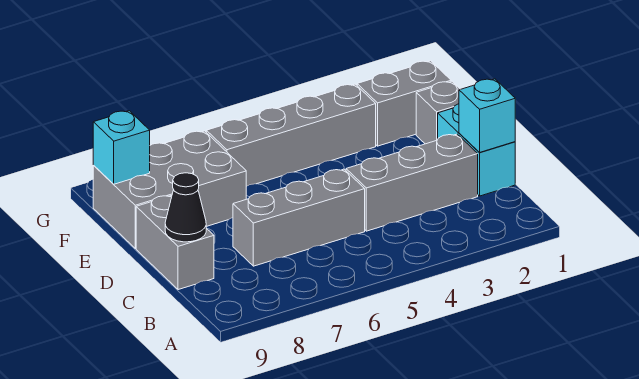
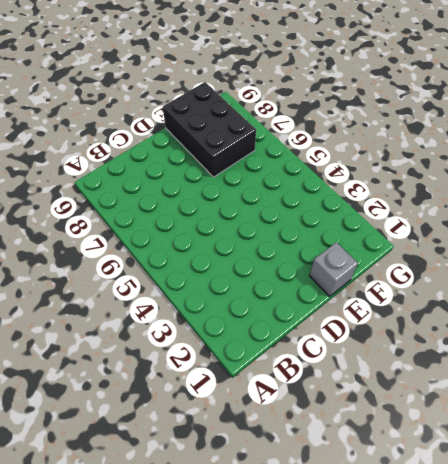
black brick E7:F9 level 1 -> grey brick E7:F9 level 1
none -> cyan brick C1:D1 level 1
none -> grey brick C2:C4 level 1

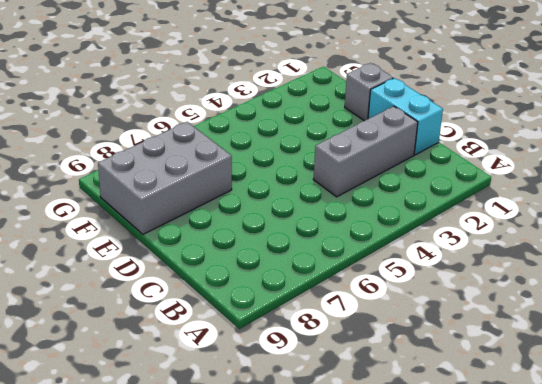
none -> grey brick C5:C7 level 1
none -> grey brick C9:D9 level 1

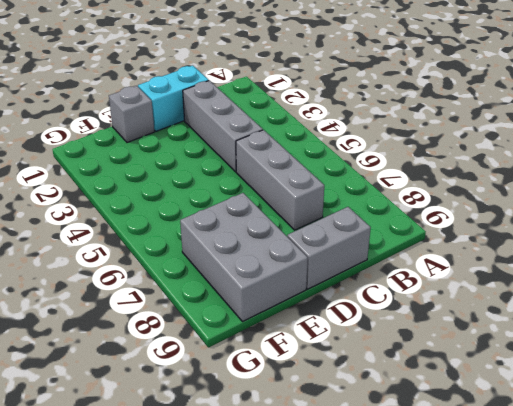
none -> grey brick F1:F2 level 1
none -> grey brick F3:F6 level 1

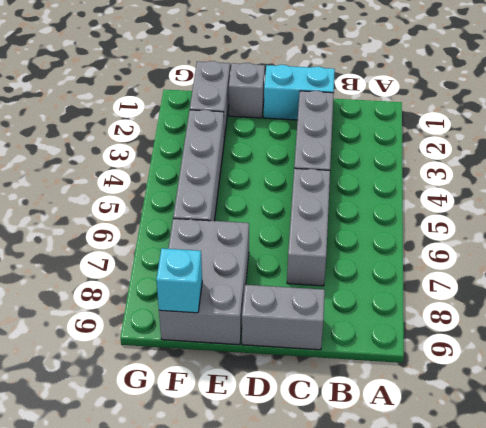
none -> cyan brick C1 level 2
none -> black cone C9 level 2

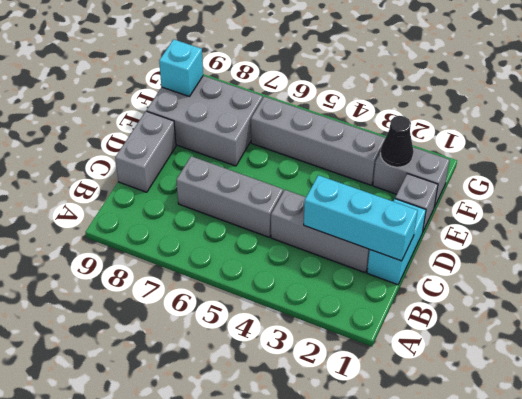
cyan brick C1:C3 level 2 -> cyan brick C1 level 2
black cone F2 level 2 -> black cone C9 level 2

